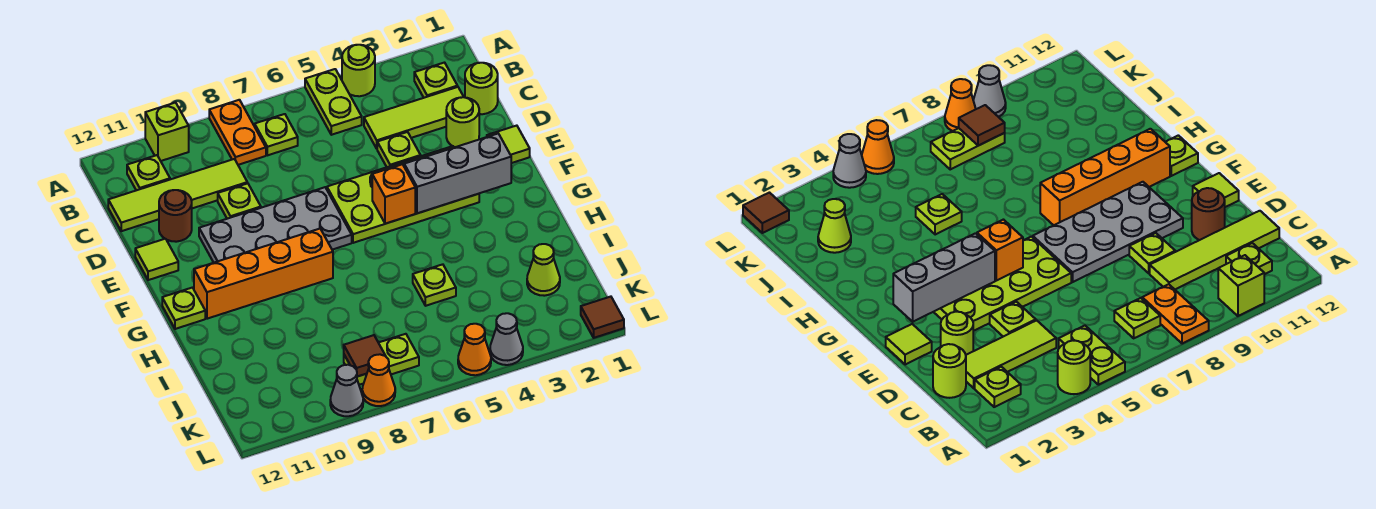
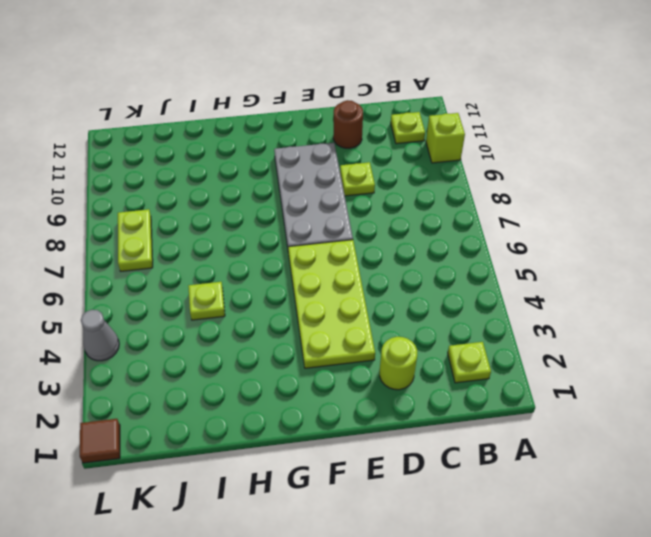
none -> lime round brick A4 level 1
none -> lime plate A5:B5 level 1
none -> orange plate A8:B8 level 1
none -> lime plate B7 level 1

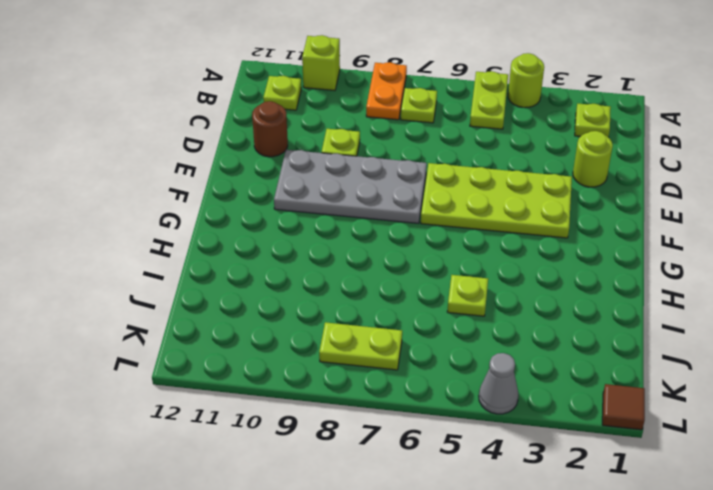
none -> lime round brick C1 level 1
none -> lime tile C2:C4 level 1
none -> lime tile C9:C12 level 1
none -> lime plate D4 level 1

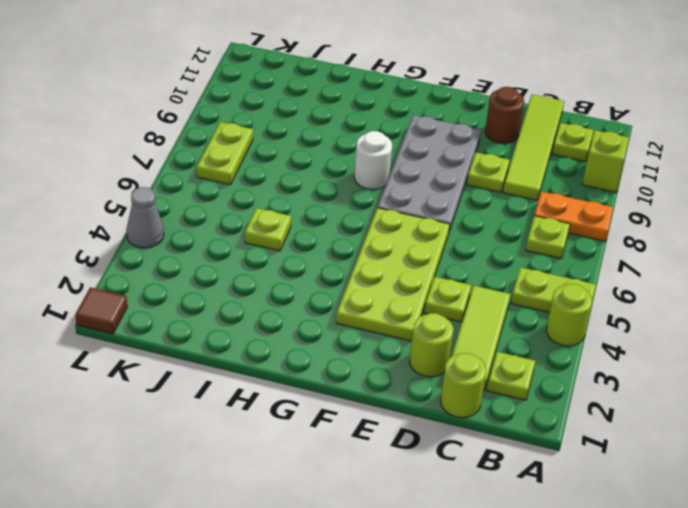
white round brick G8 level 1 -> orange brick G8:G11 level 1
none -> lime tile E1 level 1
none -> lime tile E12 level 1
none -> lime plate G12 level 1
none -> lime cone J2 level 1

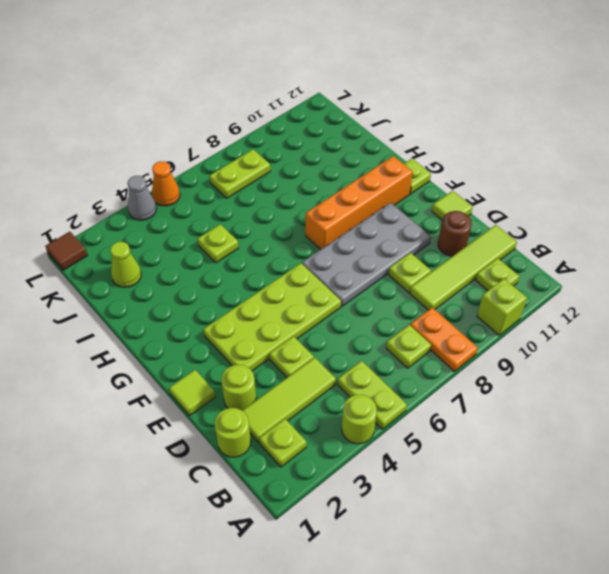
none -> orange cone L8 level 1
none -> grey cone L9 level 1
none -> grey brick F2:F4 level 2
none -> orange brick F5 level 2

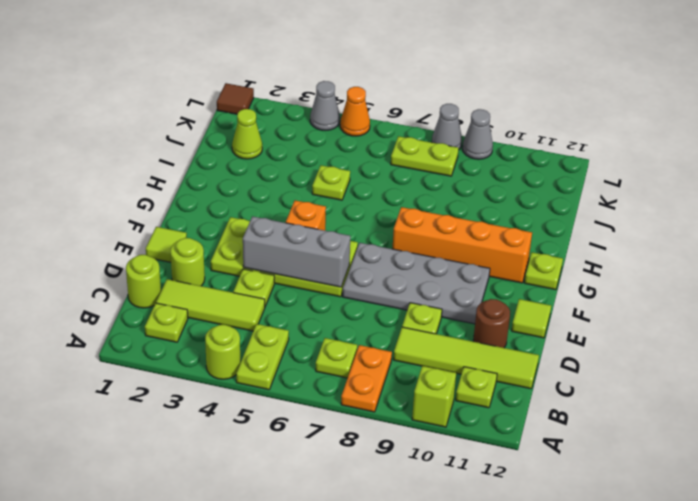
grey brick E4:E6 level 2 -> grey brick F2:F4 level 2
grey cone L8 level 1 -> orange cone L8 level 1
none -> brown tile K8 level 2

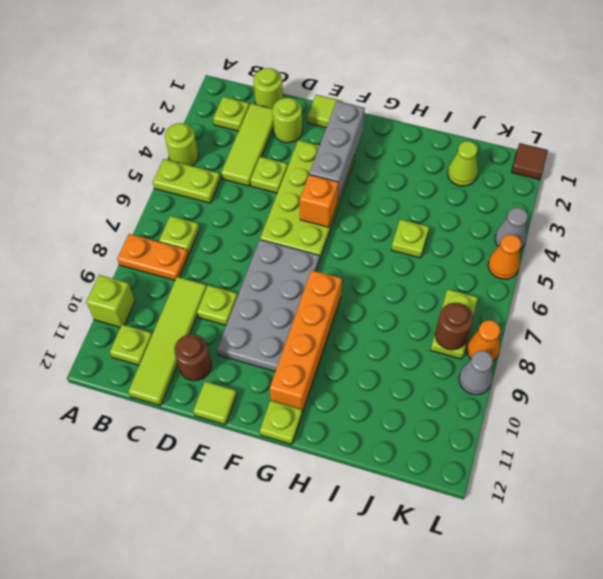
brown round brick K8 level 2 -> brown tile K8 level 2

